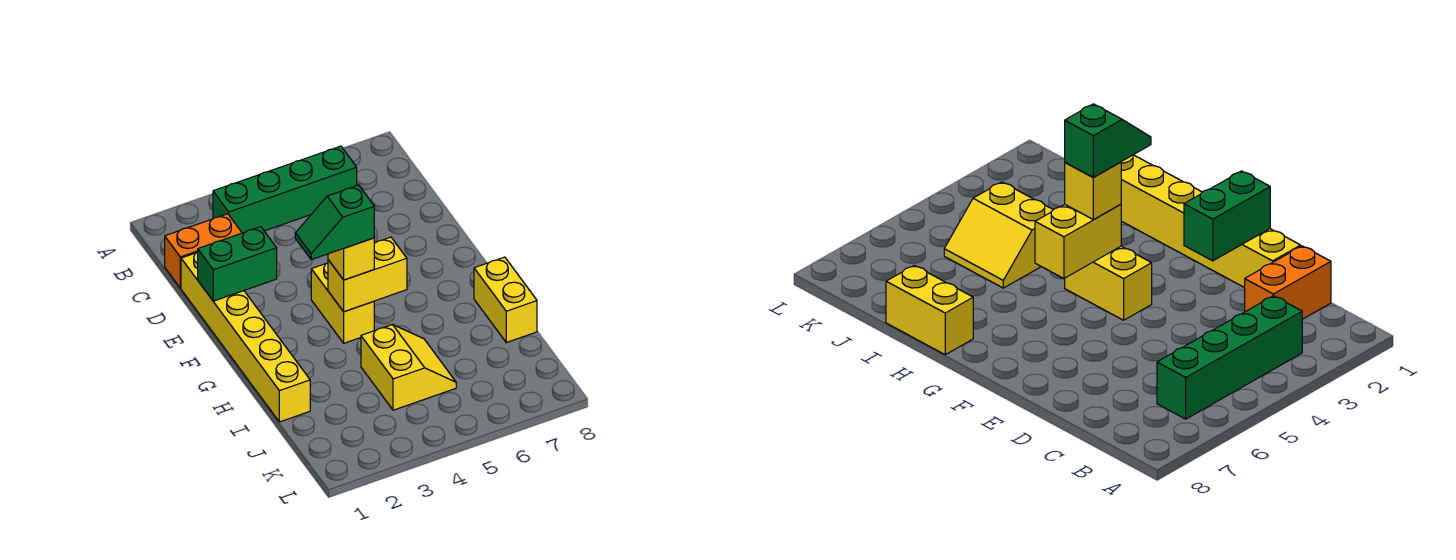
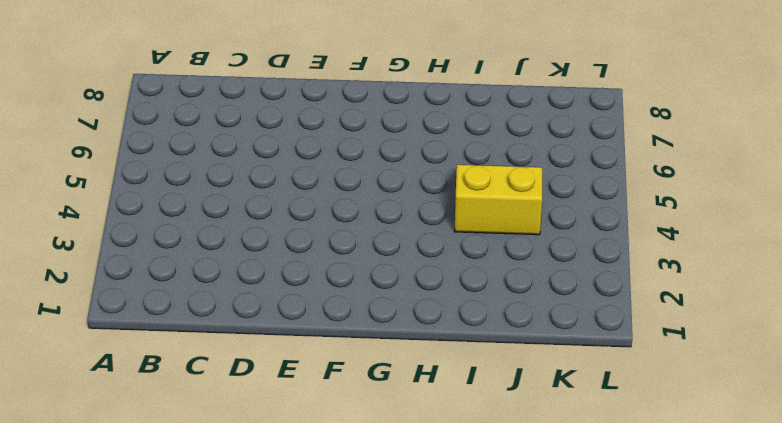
none -> green brick B3:B6 level 1
none -> orange brick C1:C2 level 1

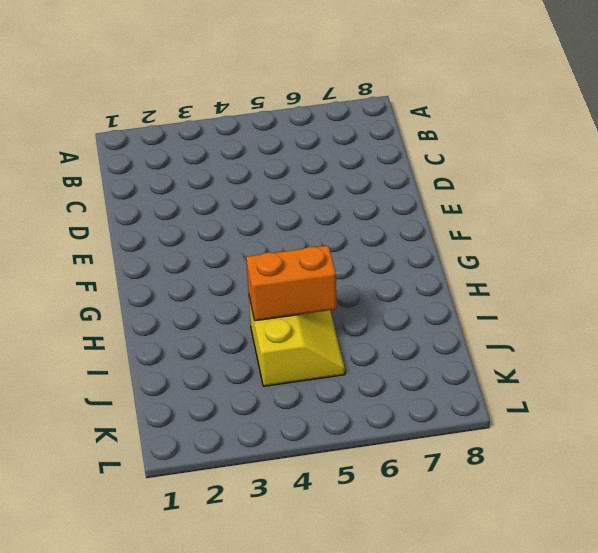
orange brick I4:I5 level 2 -> orange brick C1:C2 level 1
none -> green brick B3:B6 level 1
none -> yellow brick D1:I1 level 1

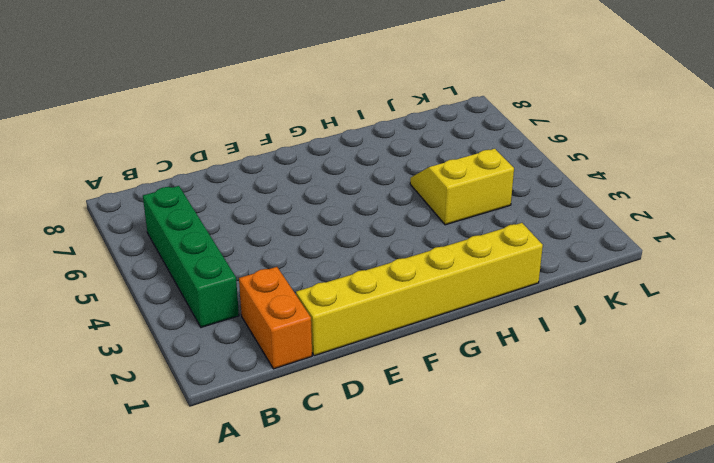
none -> yellow brick F4:G4 level 1
none -> yellow brick H8:I8 level 1

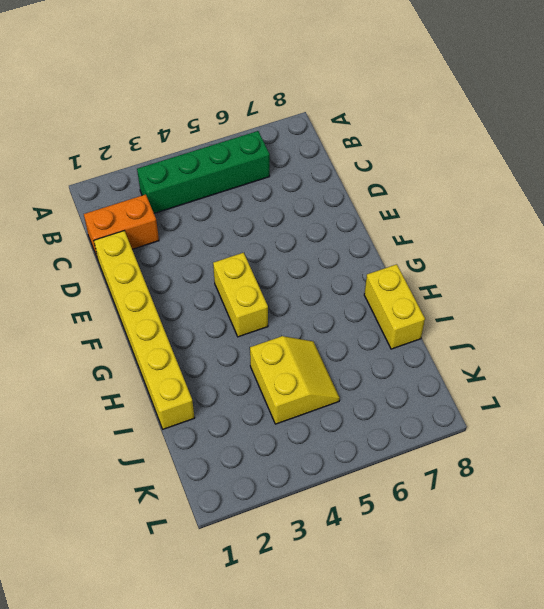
none -> green brick E1:E2 level 2
none -> yellow brick G4:G5 level 2

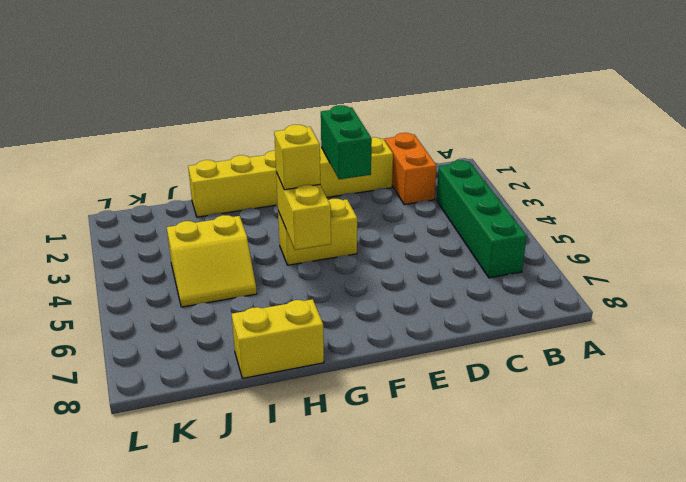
none -> green slope G3:G4 level 4 top 4

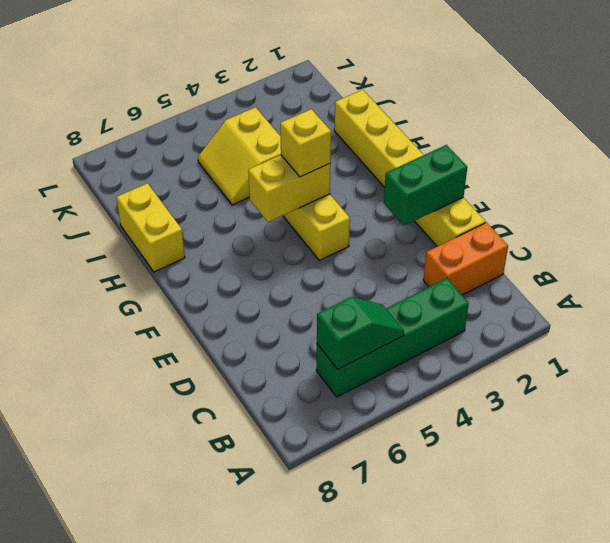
green slope B5:B6 level 2 top 6 -> green slope G3:G4 level 4 top 4

